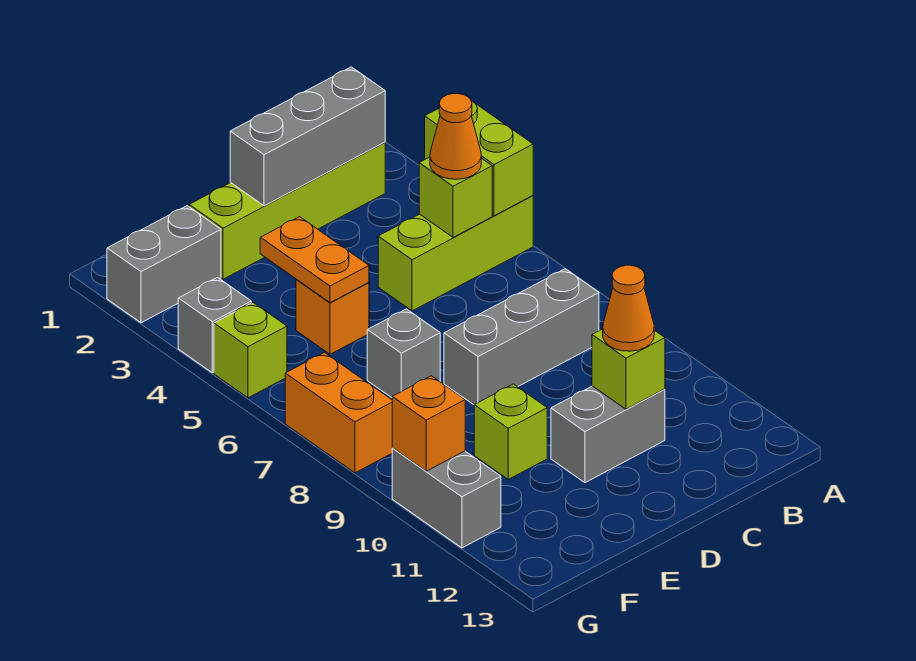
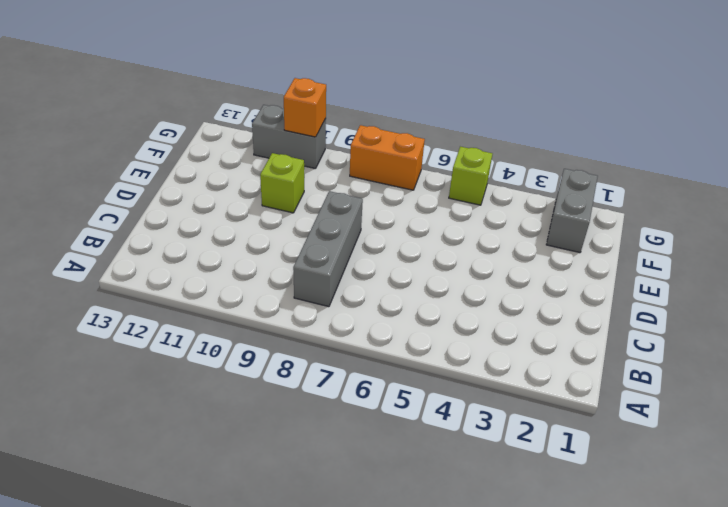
none -> lime brick A5:C5 level 1
none -> lime brick B2:E2 level 1
none -> grey brick C11:D11 level 1

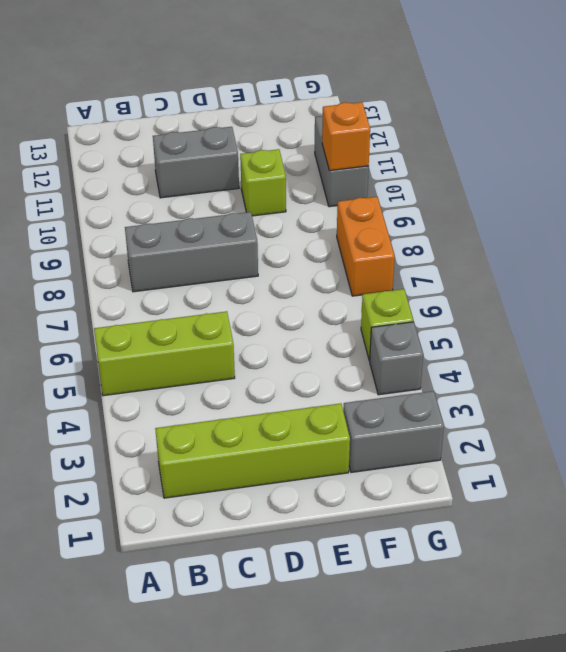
none -> orange brick E5 level 1
none -> grey brick E7 level 1
none -> lime brick A4:A5 level 2

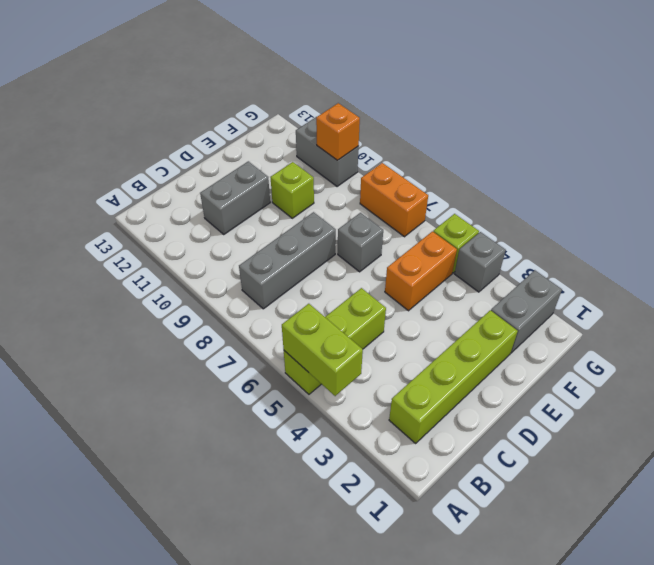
orange brick E5:F5 level 1 -> orange brick E5 level 1
none -> grey brick B2:D2 level 2
none -> lime brick B5 level 2
none -> lime brick C11 level 2

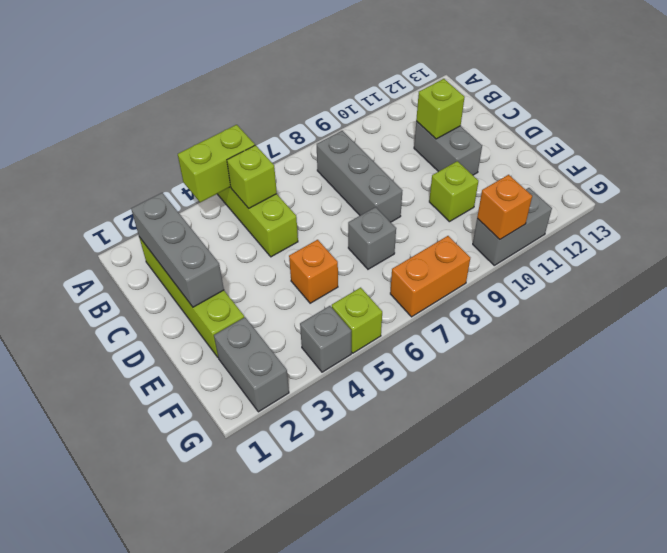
none -> orange plate E4:E5 level 2
none -> orange cone B5 level 3
none -> orange cone C11 level 3

